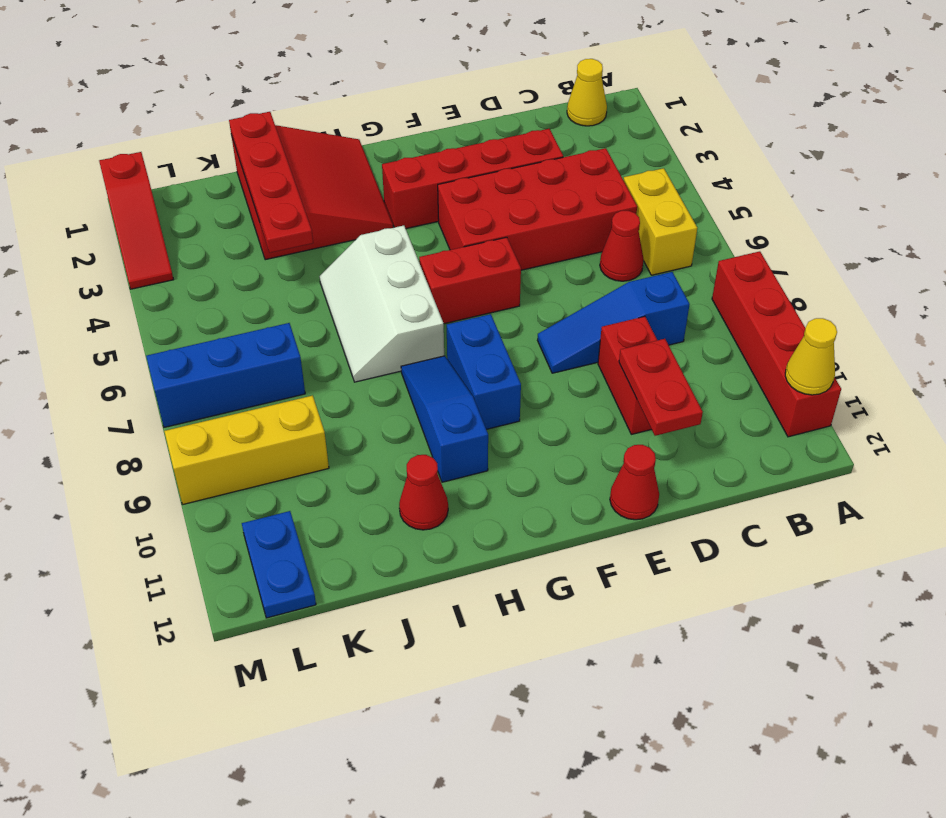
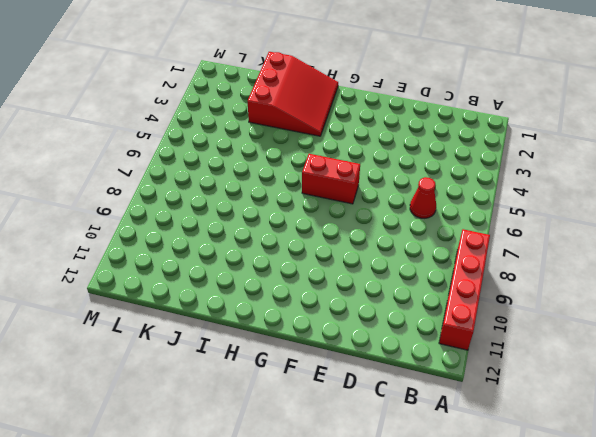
none -> yellow cone B1 level 1
none -> yellow brick B5:B6 level 1
none -> red brick C4:F5 level 1

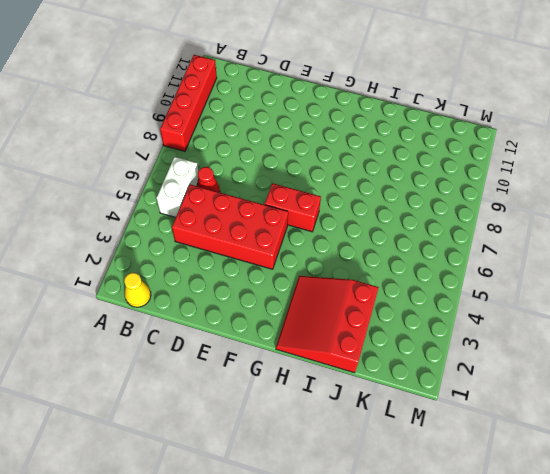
white brick B5:B6 level 1 -> yellow brick B5:B6 level 1
none -> blue slope C8:E8 level 1 top C
none -> red brick D3:G3 level 1
none -> red brick D9:D10 level 1

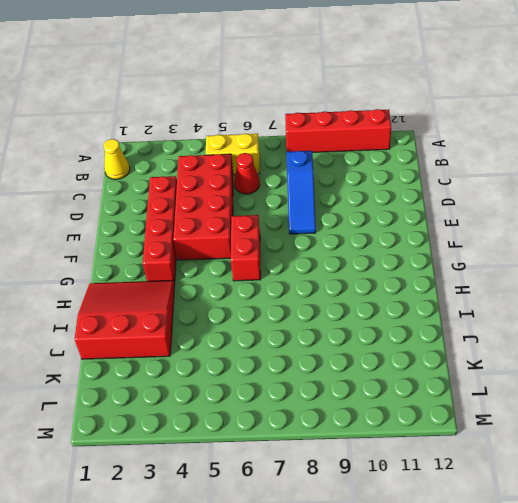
none -> red brick D9:D10 level 1
none -> red cone E12 level 1
none -> blue brick G8:G9 level 1

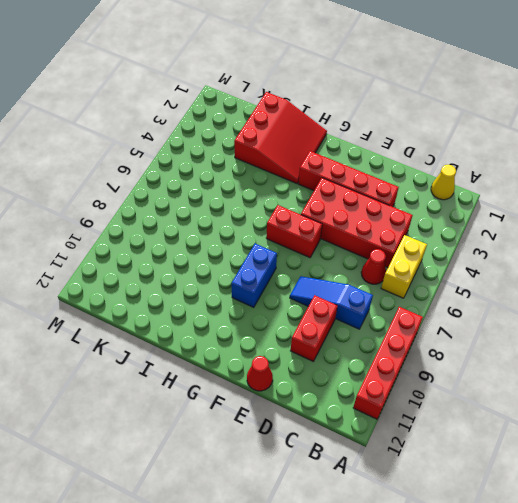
none -> white slope H5:I7 level 1 top H
none -> blue slope H8:H10 level 1 top 10
none -> red cone I11 level 1

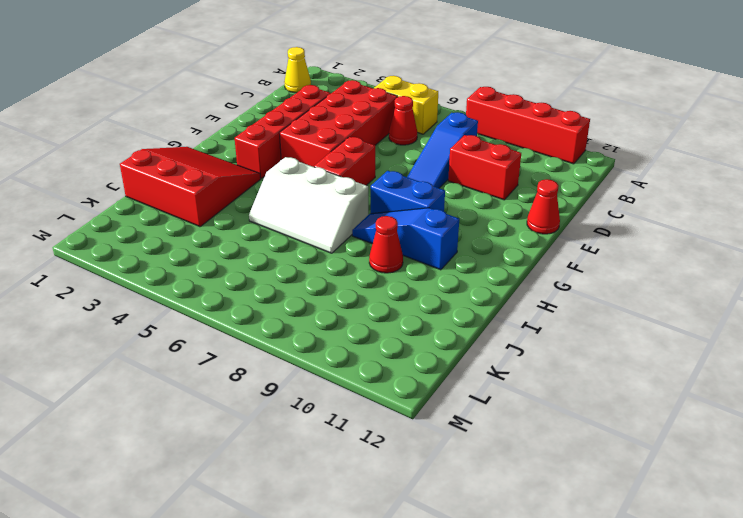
red cone I9 level 1 -> red cone I11 level 1
none -> blue brick K7:M7 level 1
none -> yellow brick K9:M9 level 1
none -> blue plate L11:L12 level 1

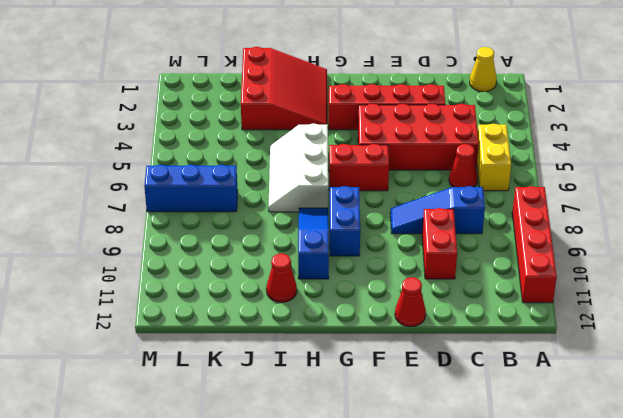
none -> yellow brick K9:M9 level 1
none -> blue plate L11:L12 level 1
none -> red slope M1:M3 level 1 top 1

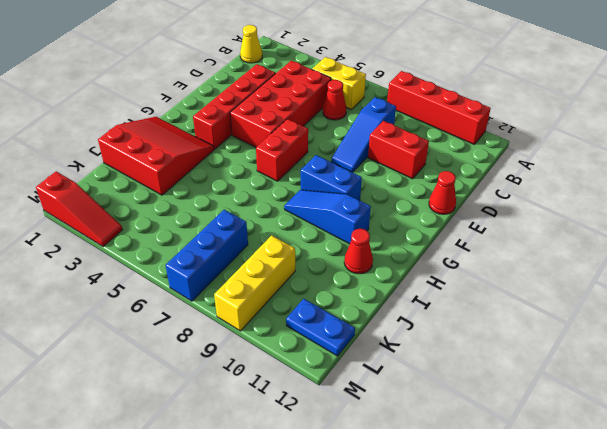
none -> white slope H5:I7 level 1 top H
none -> yellow cone A11 level 2
none -> red plate D10:D11 level 2

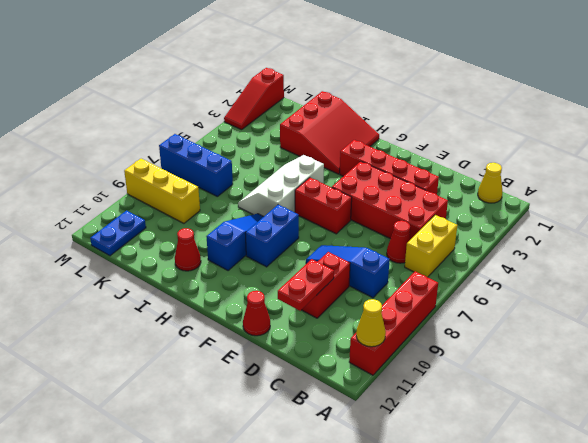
none -> red plate J1:J4 level 2

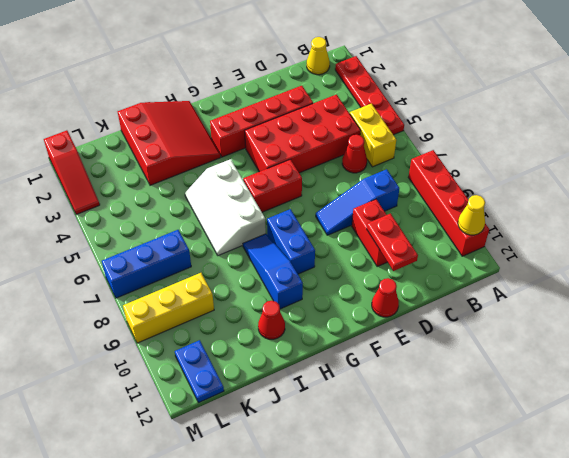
red plate A2:A5 level 1 -> red plate J1:J4 level 2

